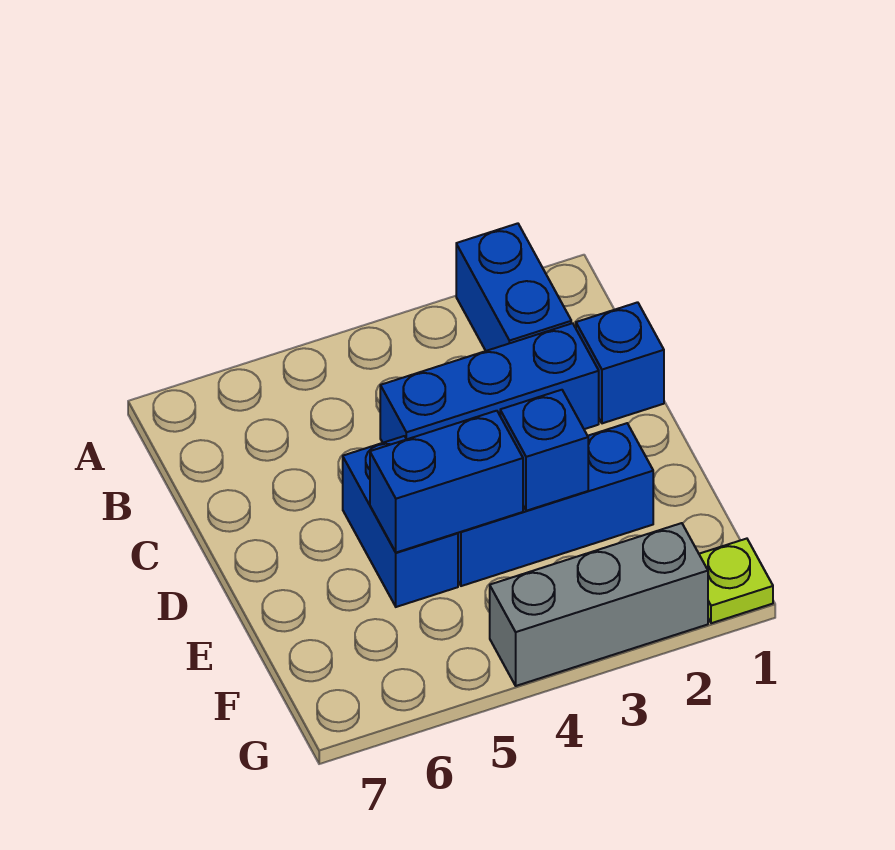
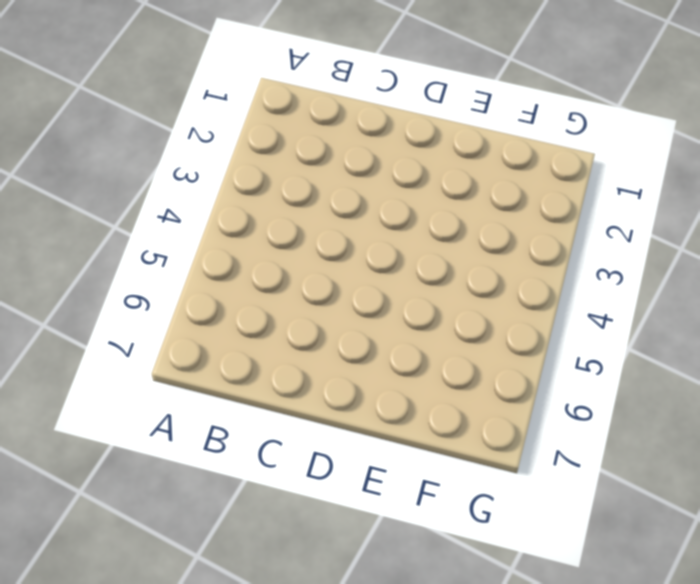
none -> blue brick A2:B2 level 1
none -> blue brick C1 level 1

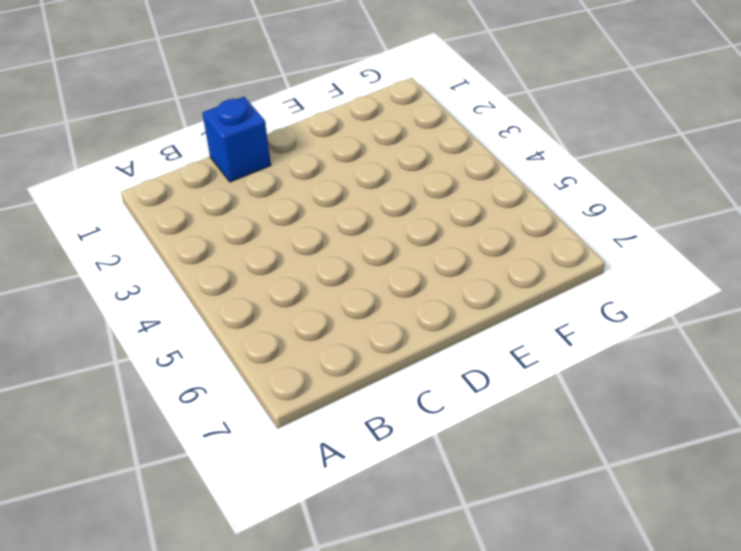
none -> blue brick A2:B2 level 1
none -> blue brick C2:C4 level 1

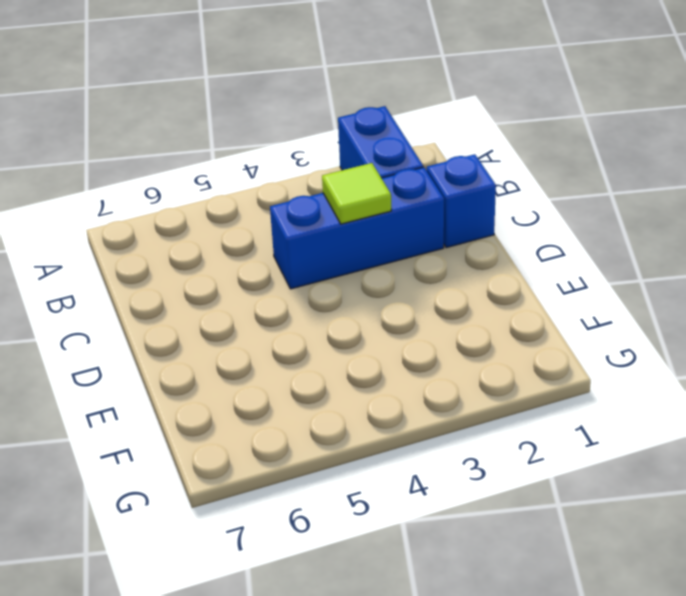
lime tile C3 level 2 -> none
none -> blue brick D5:E5 level 1
none -> blue brick E2:E4 level 1

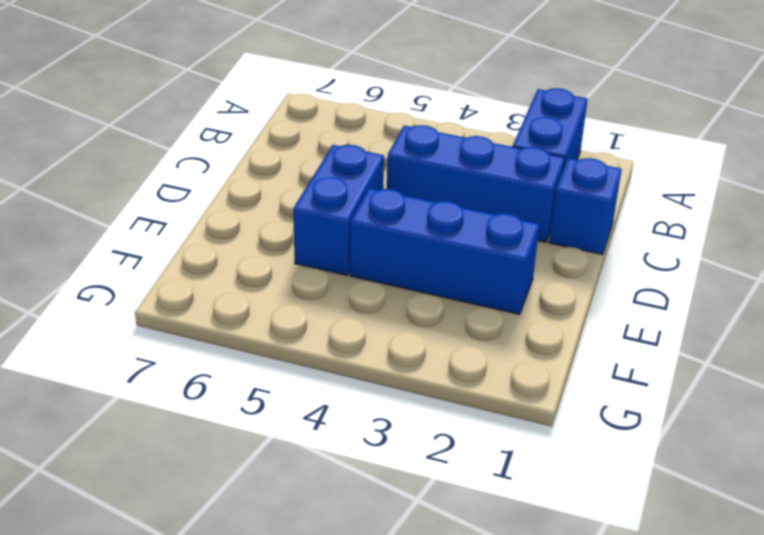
none -> lime plate G1 level 1
none -> grey brick G2:G4 level 1

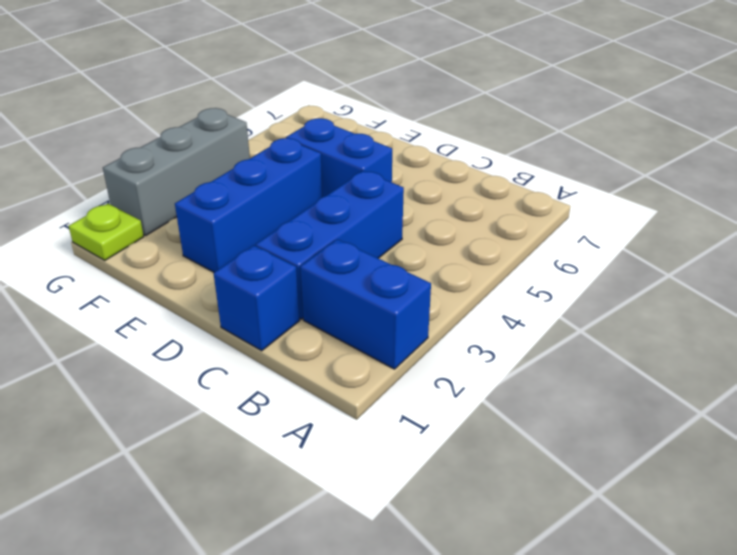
none -> blue brick E3 level 2
none -> blue brick E4:E5 level 2

